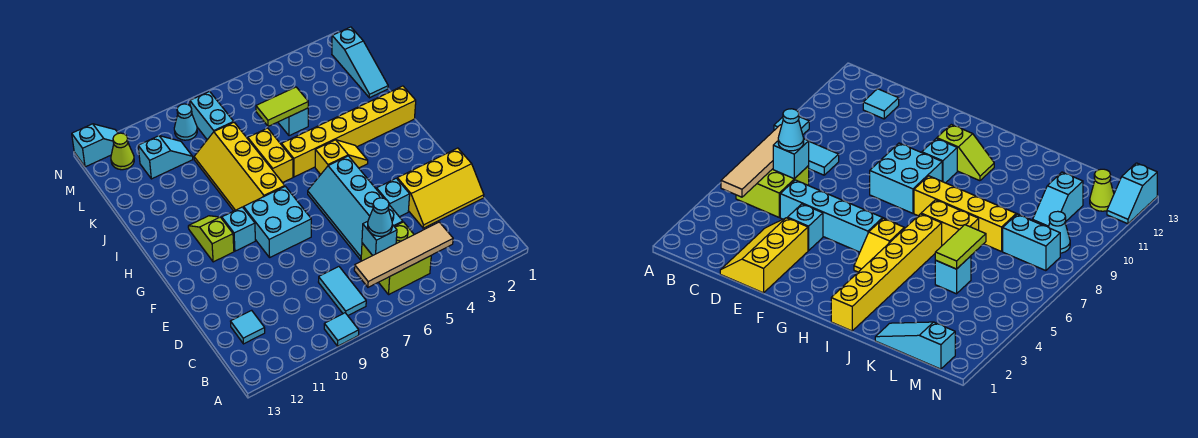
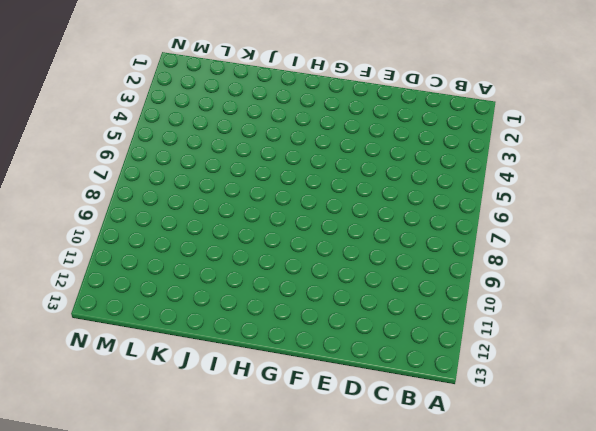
none -> cyan tile A9 level 1
none -> lime brick B5:C6 level 1
none -> cyan tile B8:C8 level 1

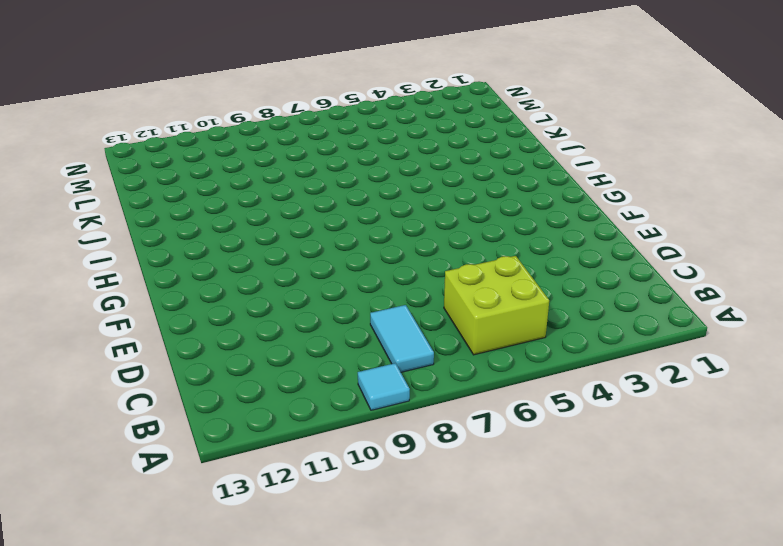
none -> cyan tile C12 level 1
none -> yellow slope D1:E3 level 1 top E
none -> cyan slope D5:G6 level 1 top 5

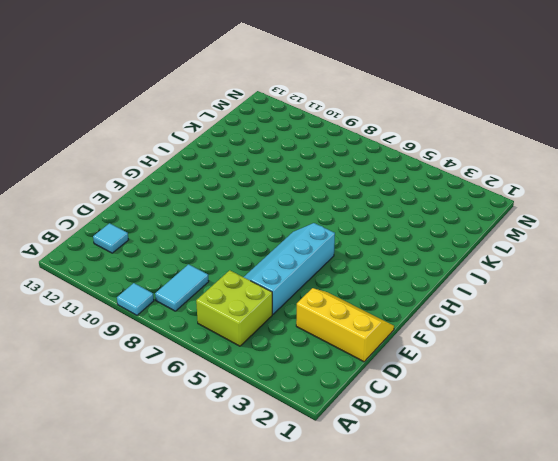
yellow slope D1:E3 level 1 top D -> yellow slope D1:E3 level 1 top E
none -> cyan brick E4 level 1
none -> cyan brick F8:G9 level 1
none -> cyan brick G10 level 1

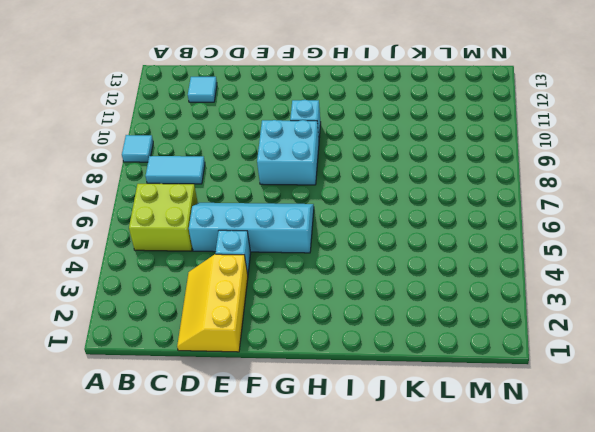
none -> lime slope G11:H11 level 1 top G
none -> yellow slope H4:H5 level 1 top 5
none -> yellow slope H8:K9 level 1 top 8

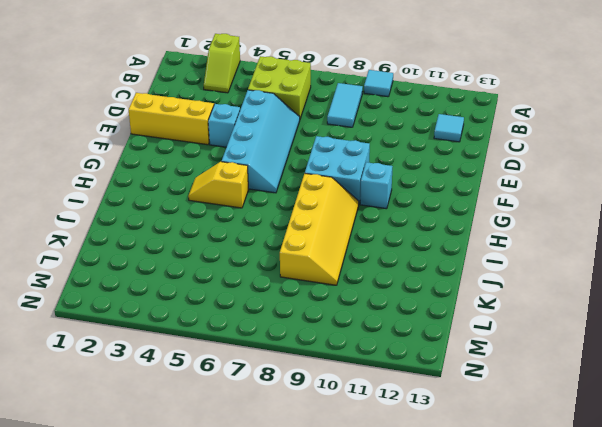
lime slope A3:B3 level 1 top A -> lime slope G11:H11 level 1 top G
none -> yellow brick I1:I6 level 1
none -> yellow brick I7:J7 level 1
none -> cyan slope K1:M1 level 1 top M

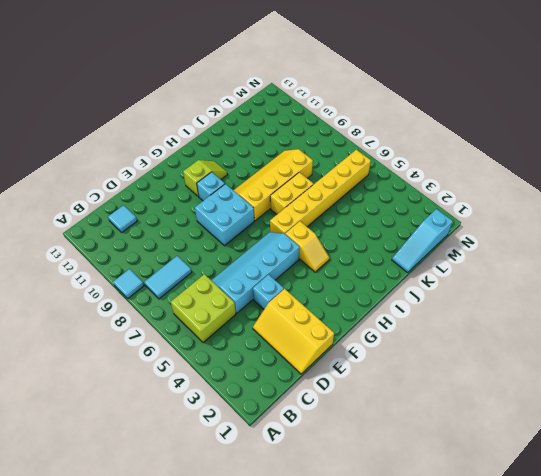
yellow brick H6:M6 level 1 -> yellow brick I1:I6 level 1
none -> cyan brick K5 level 1
none -> cyan brick L8:M8 level 1
none -> cyan slope L10:L11 level 1 top 11

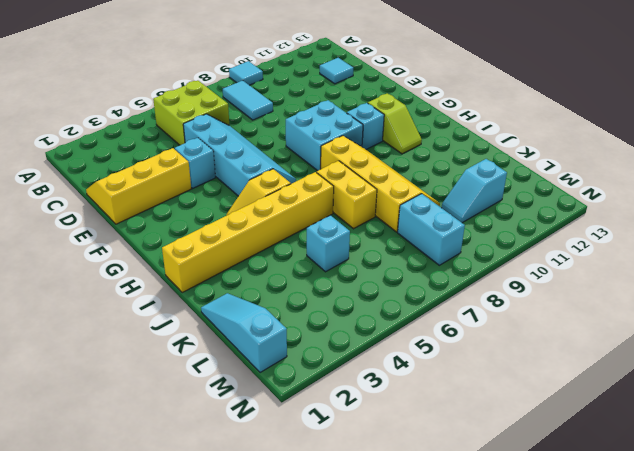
none -> cyan cone M9 level 1
none -> lime cone M12 level 1
none -> cyan slope N12:N13 level 1 top 13

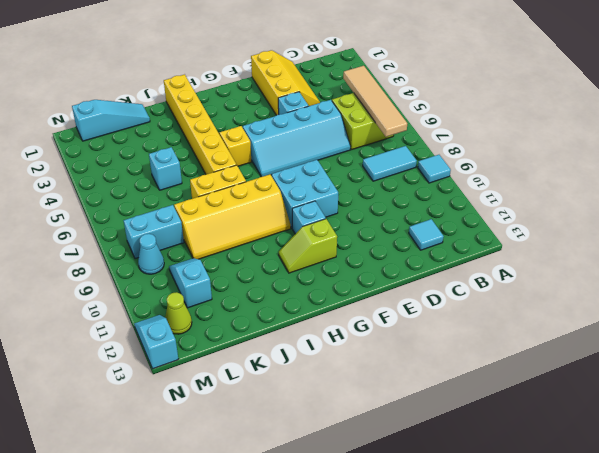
none -> cyan brick C6 level 2
none -> lime tile K5:K6 level 2
none -> cyan cone C6 level 3

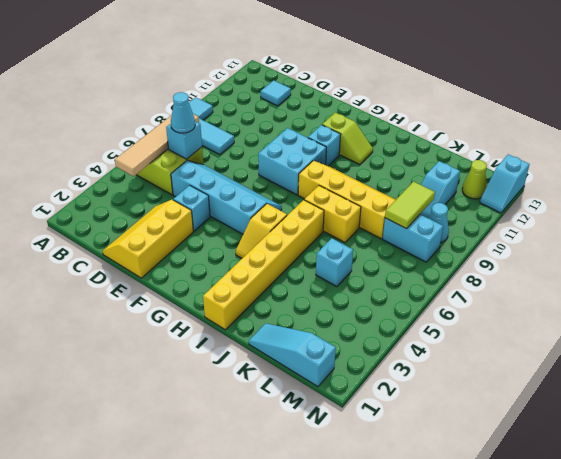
lime tile L8:L9 level 2 -> lime tile K5:K6 level 2

